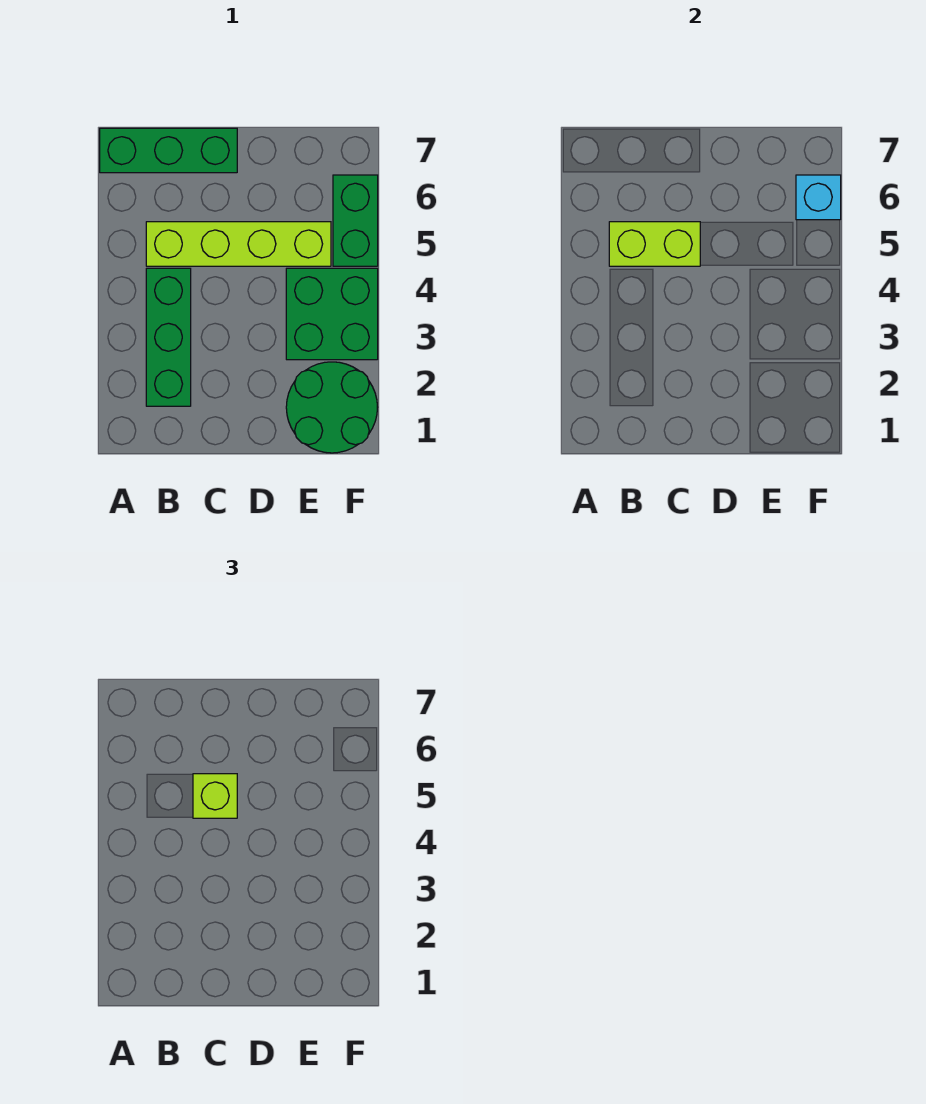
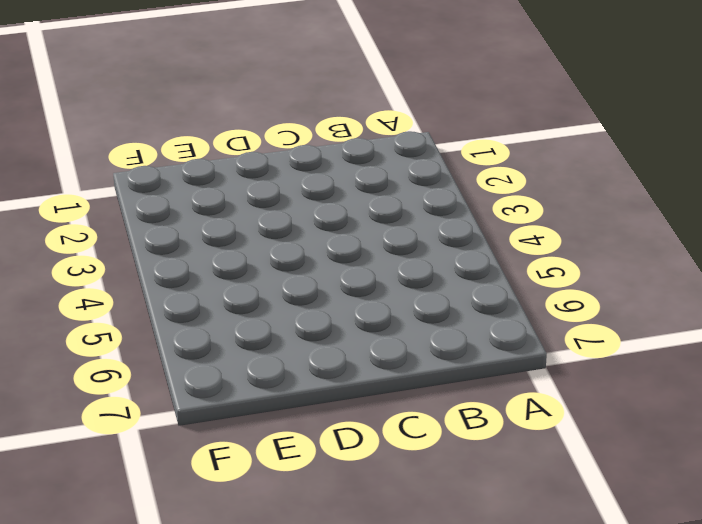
none -> green brick A7:C7 level 1
none -> green brick B2:B4 level 1

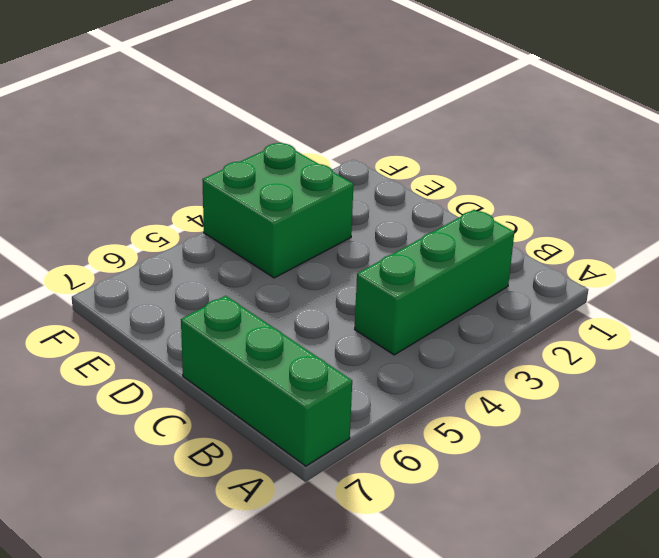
none -> lime brick B5:E5 level 1
none -> green round brick E1:F2 level 1

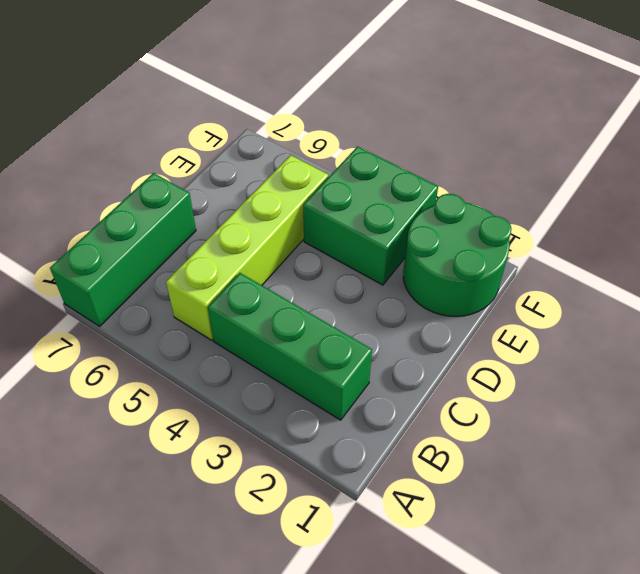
none -> green brick F5:F6 level 1
none -> lime brick B5:C5 level 2

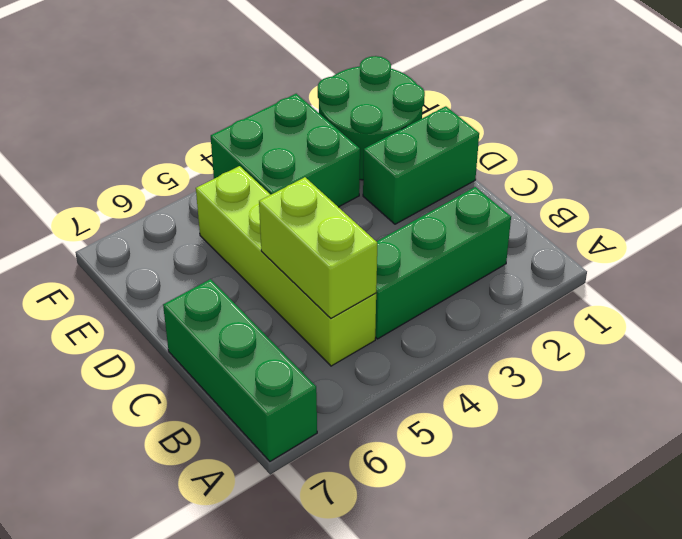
green brick D1:D2 level 1 -> green brick F5:F6 level 1
none -> cyan brick F6 level 2
none -> lime brick C5 level 3

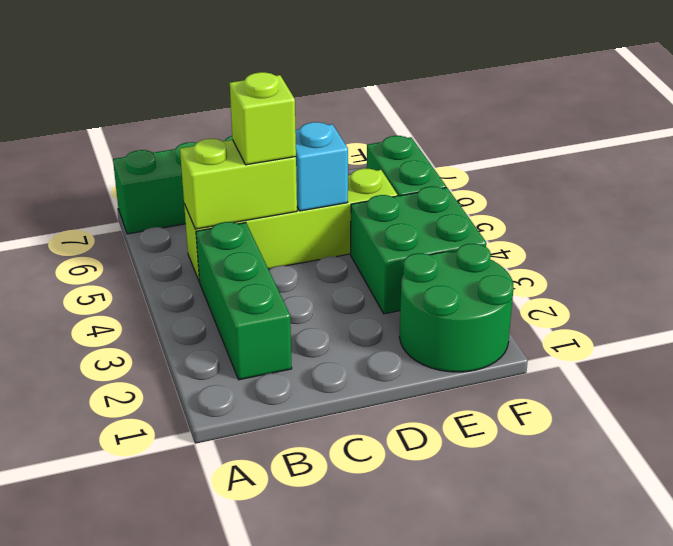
cyan brick D5 level 2 -> cyan brick F6 level 2

